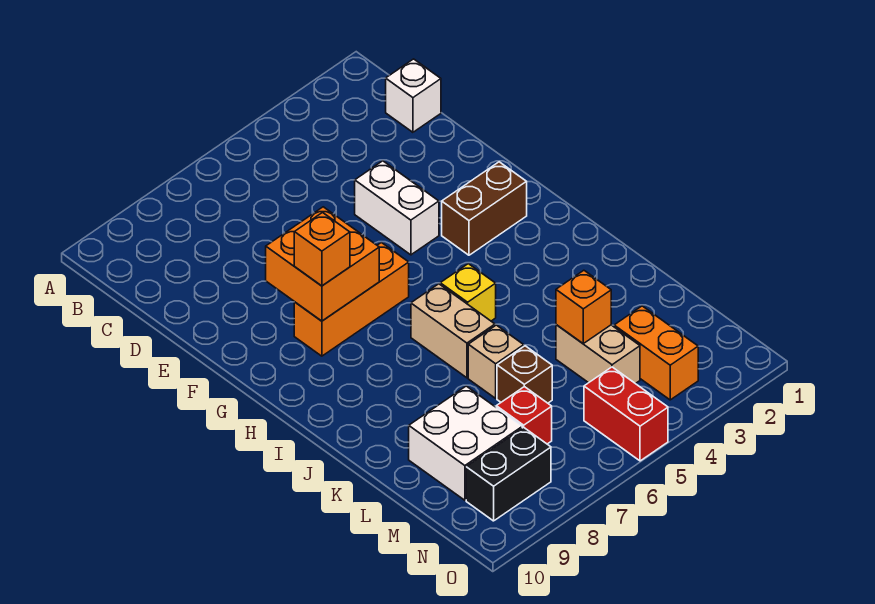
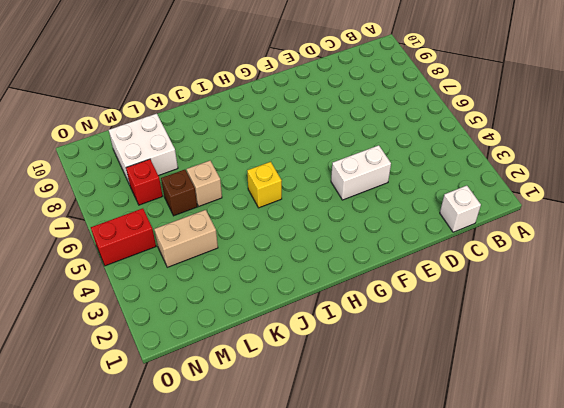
none -> brown brick G2:G3 level 1
none -> orange brick G6:G8 level 1
none -> tan brick I6:J6 level 1

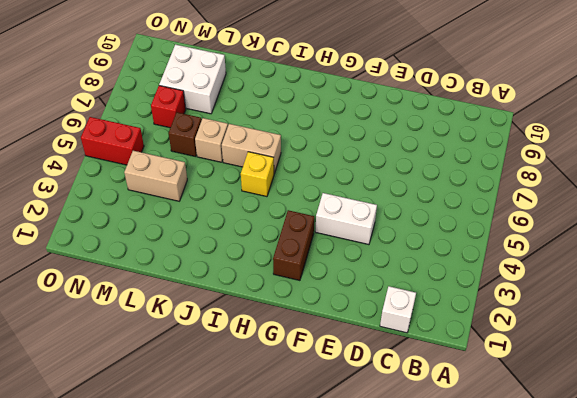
none -> orange brick G6:G8 level 1
none -> orange brick M3:N3 level 1
none -> black brick N8:N9 level 1

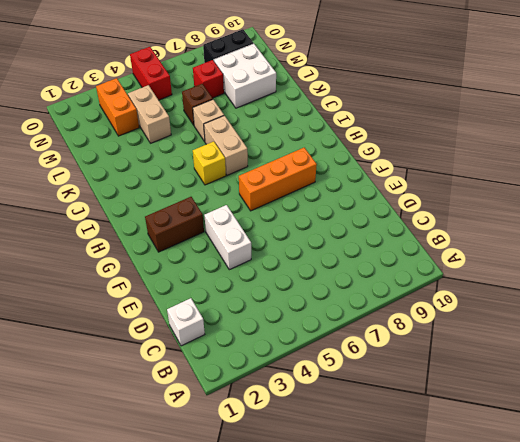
none -> orange brick F7:G8 level 2
none -> orange brick L4 level 2
none -> orange brick G8 level 3

